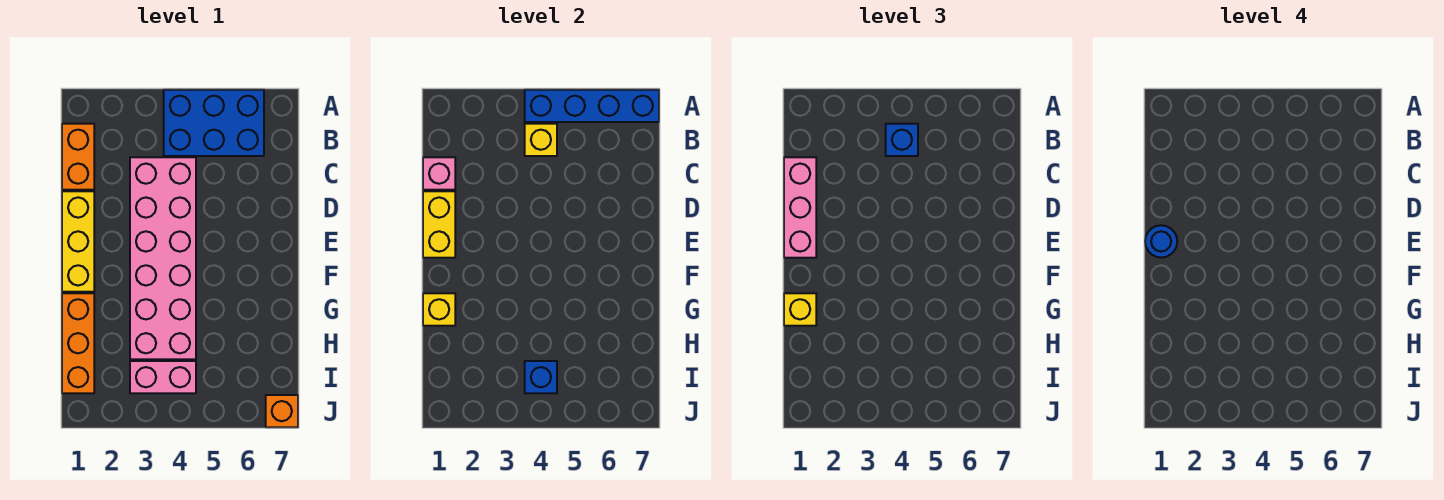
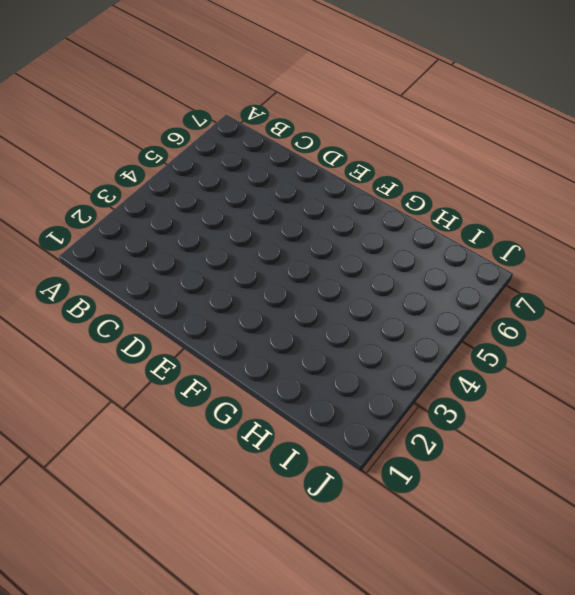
none -> blue brick A4:B6 level 1
none -> orange brick B1:C1 level 1
none -> pink brick C3:H4 level 1

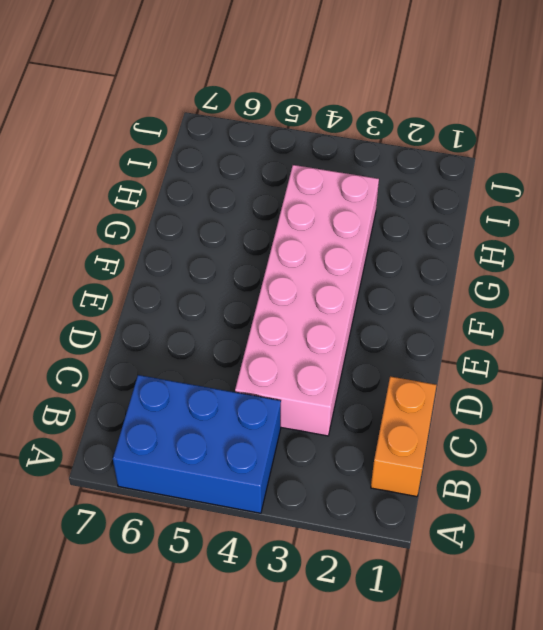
none -> yellow brick D1:F1 level 1
none -> orange brick G1:I1 level 1
none -> pink brick I3:I4 level 1

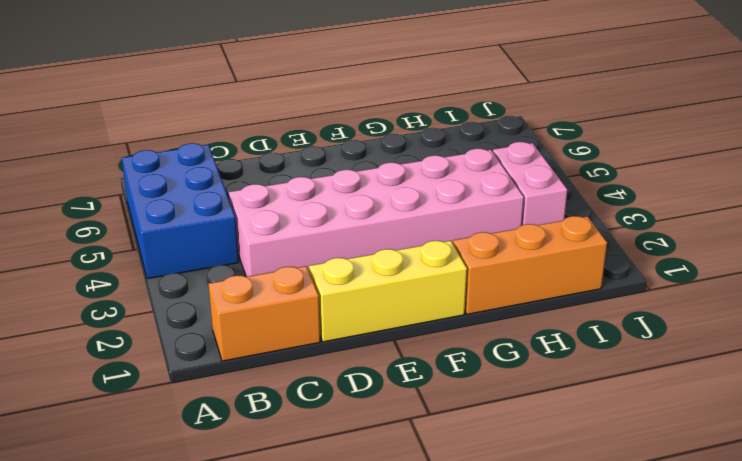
none -> orange brick J7 level 1
none -> blue brick A4:A7 level 2
none -> yellow brick B4 level 2

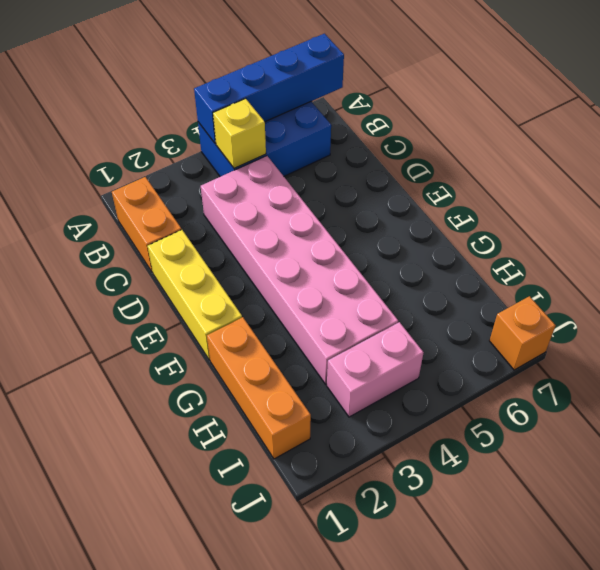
none -> pink brick C1 level 2
none -> yellow brick D1:E1 level 2
none -> yellow brick G1 level 2

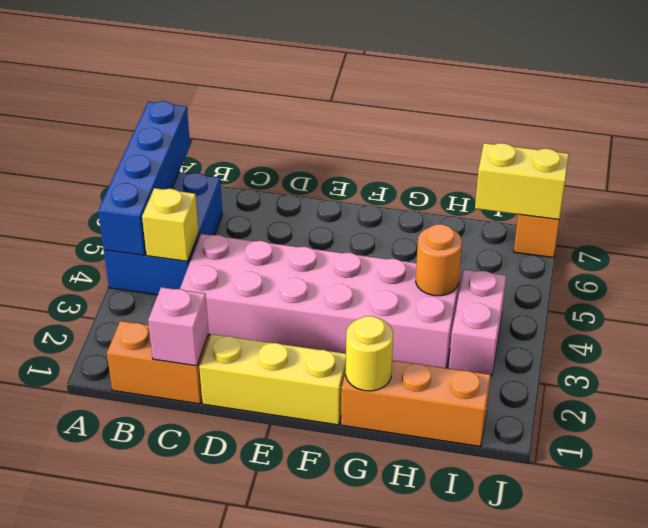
yellow round brick G1 level 2 -> yellow brick G1 level 2
orange round brick H4 level 2 -> none
yellow brick I7:J7 level 2 -> yellow brick D1:E1 level 2
none -> blue brick I4 level 2
none -> blue brick B4 level 3
none -> pink brick C1:E1 level 3

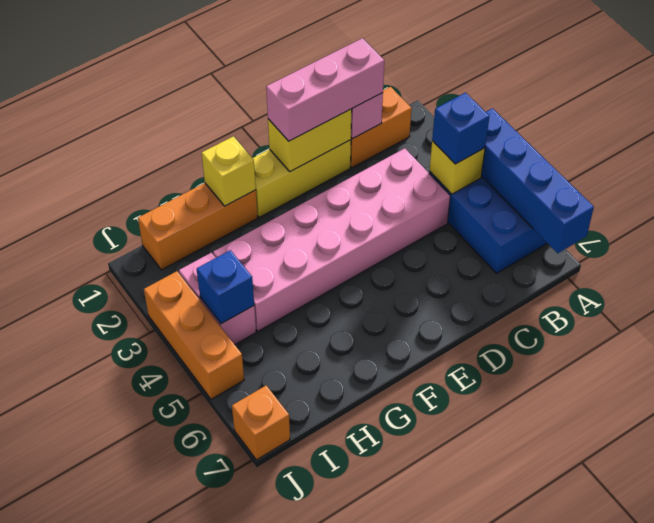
orange brick J3:J5 level 1 -> none
none -> yellow brick G1 level 3
none -> blue round brick E1 level 4

